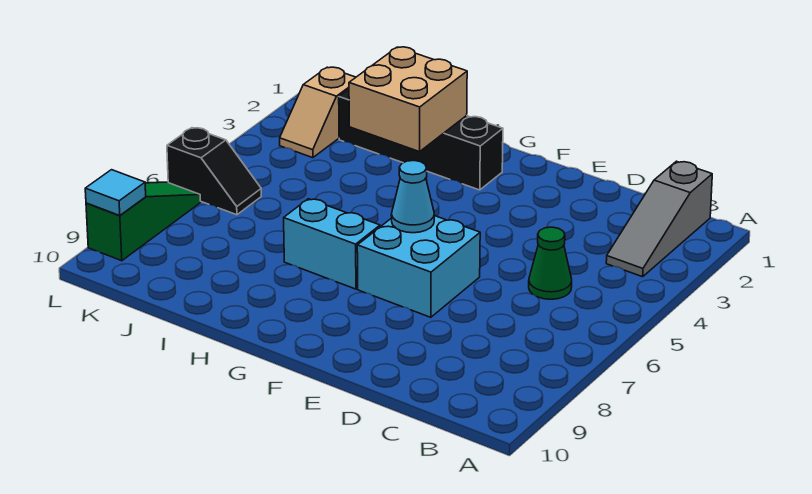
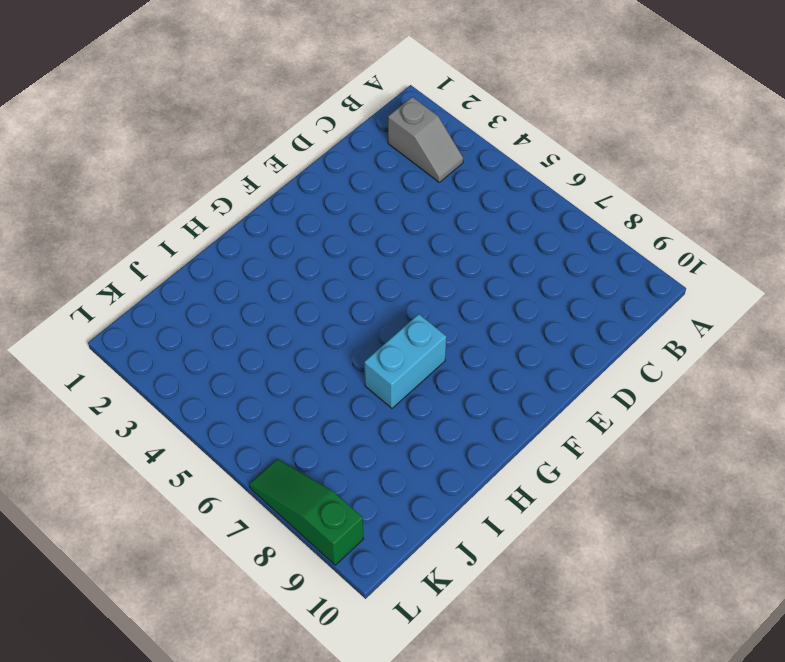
grey slope B2:B3 level 1 top 2 -> grey slope B1:B3 level 1 top 1
none -> green cone C5 level 1
none -> cyan brick E6:F7 level 1

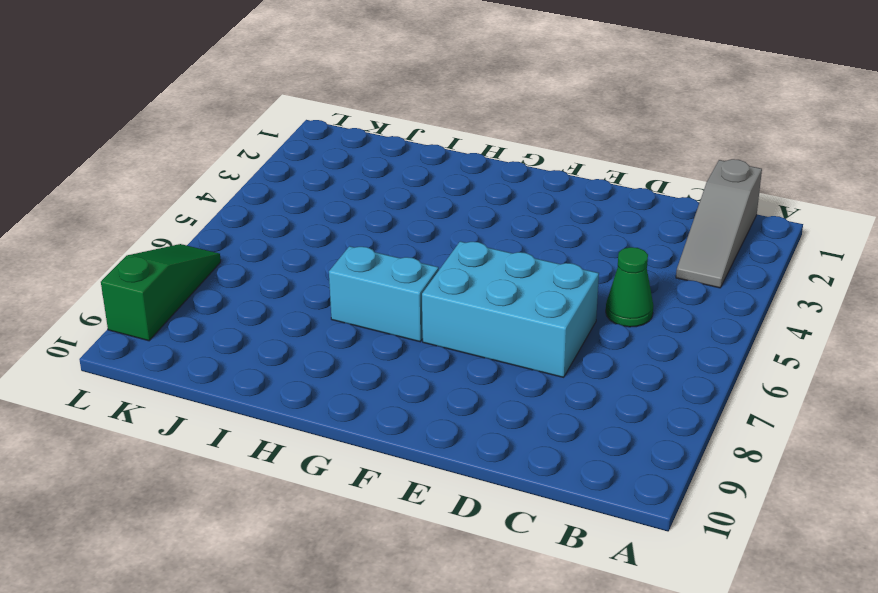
cyan brick D6:F7 level 1 -> cyan brick E6:F7 level 1
none -> black brick G2:J2 level 1
none -> tan slope K2:K3 level 1 top 2

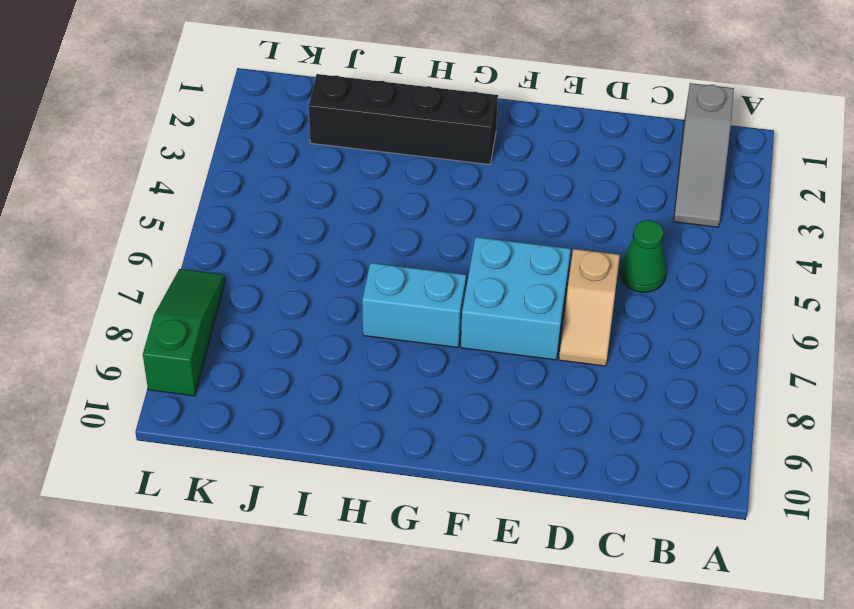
tan slope D6:D7 level 1 top 6 -> tan slope K2:K3 level 1 top 2
none -> black slope K6:L6 level 1 top L
none -> cyan cone F6 level 2

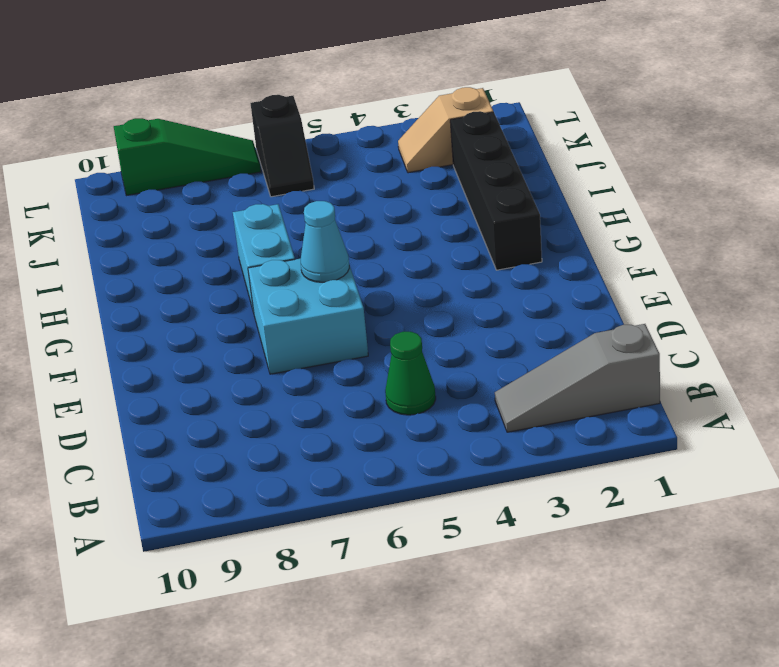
none -> tan brick H2:I3 level 2
none -> cyan tile L9 level 2

